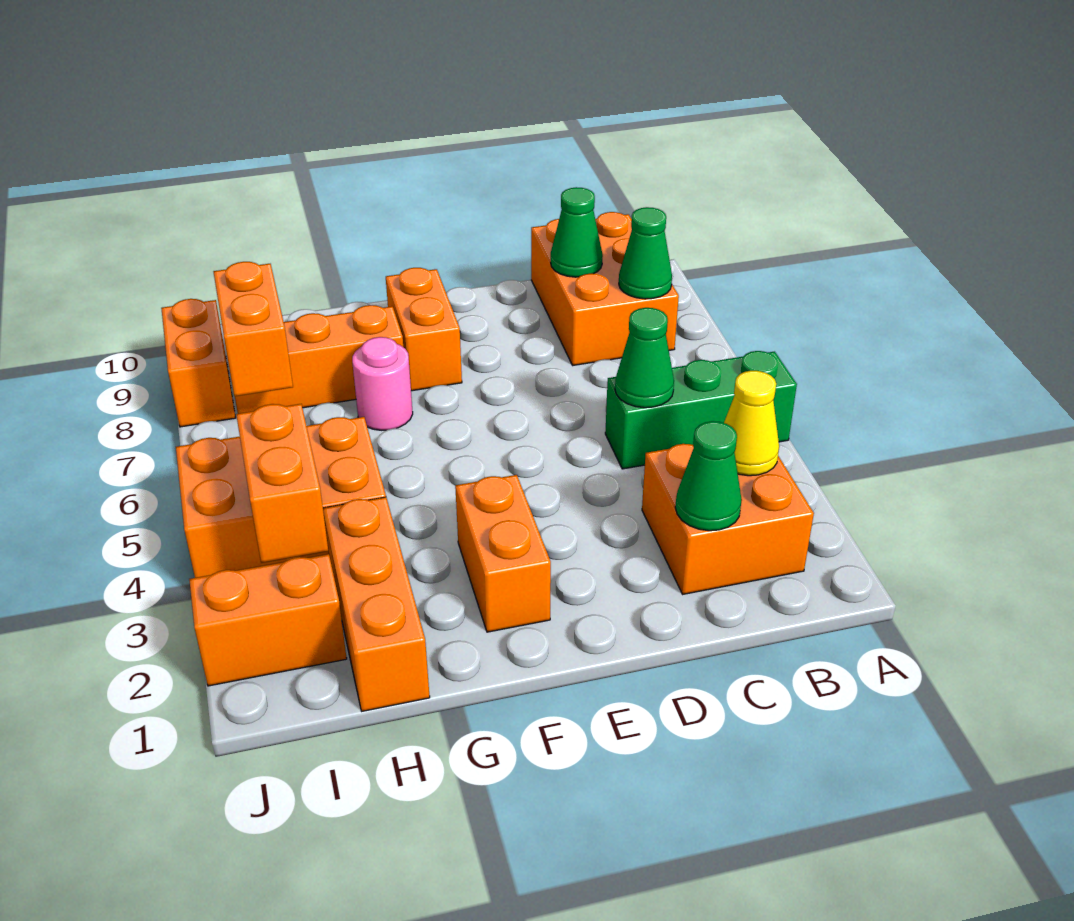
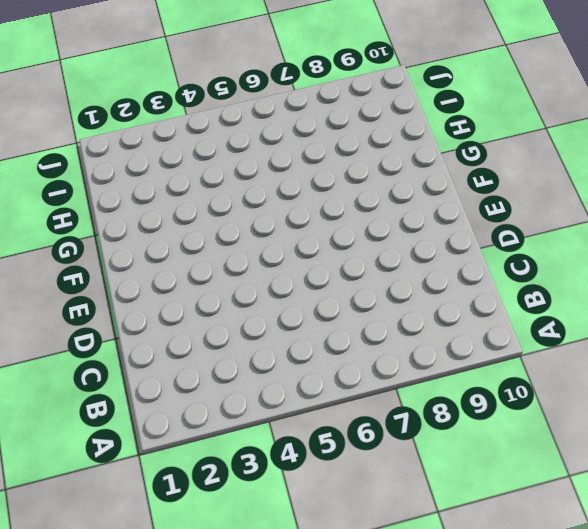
none -> green brick A5:C5 level 1
none -> orange brick B2:C3 level 1
none -> orange brick B8:C10 level 1

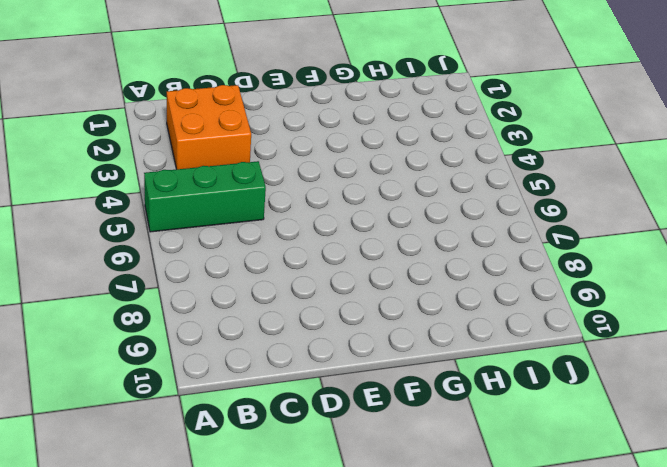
none -> orange brick B8:C10 level 1
none -> orange brick F2:F3 level 1
none -> orange brick F8:F9 level 1

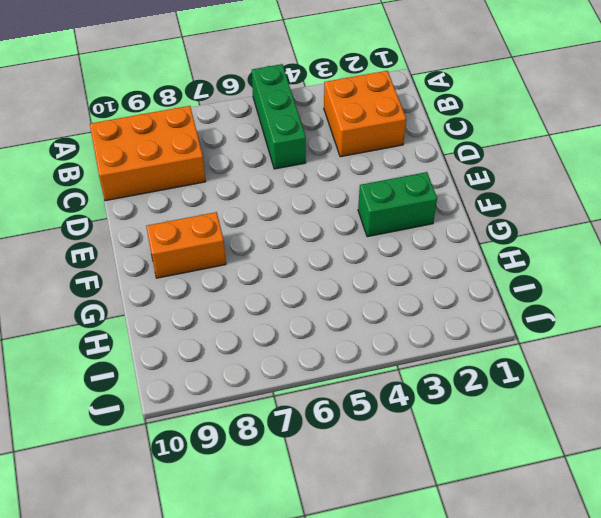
green brick F2:F3 level 1 -> orange brick F2:F3 level 1
none -> pink round brick G7 level 1
none -> orange brick G8:I8 level 1
none -> orange brick H1:H3 level 1

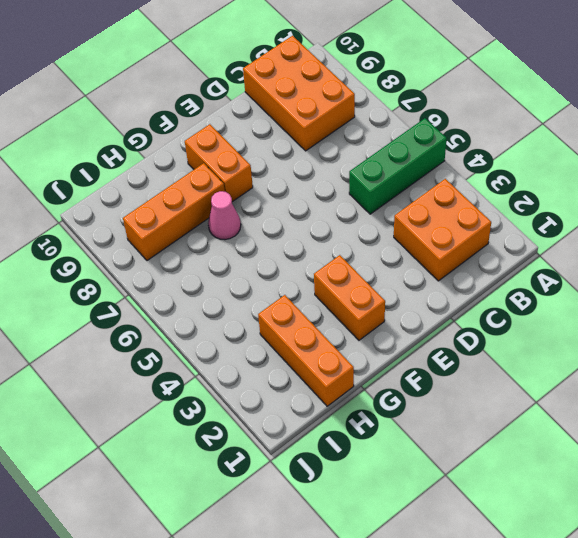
pink cone G7 level 1 -> pink round brick G7 level 1
none -> orange brick H4:J5 level 1
none -> orange brick I2:J2 level 1
none -> orange brick J8:J9 level 1

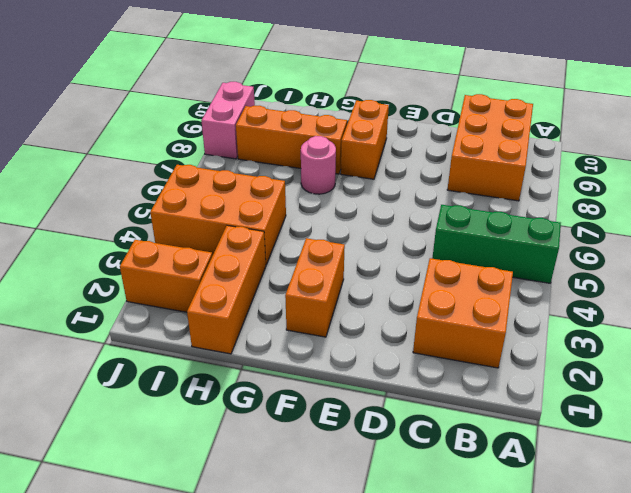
pink brick J8:J9 level 1 -> orange brick J8:J9 level 1
none -> yellow cone B3 level 2
none -> green cone B8 level 2
none -> green cone C2 level 2

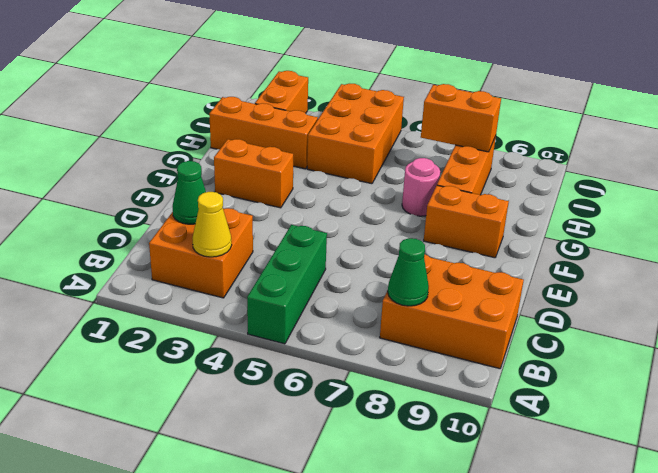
none -> orange brick J8:J9 level 1
none -> green cone C5 level 2
none -> green cone C9 level 2

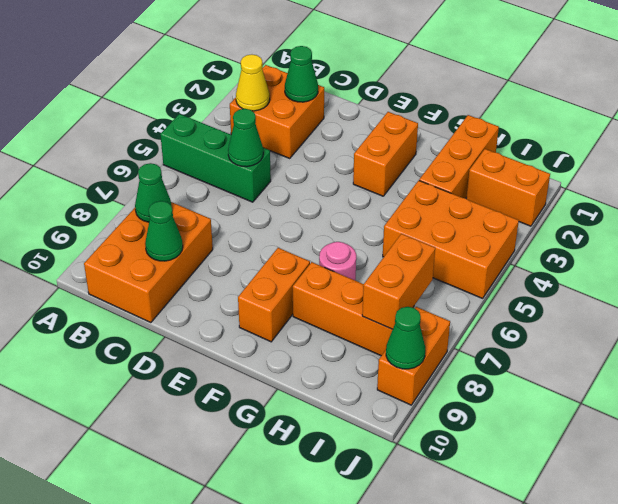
green cone J9 level 2 -> none
none -> orange brick I3:I4 level 2

